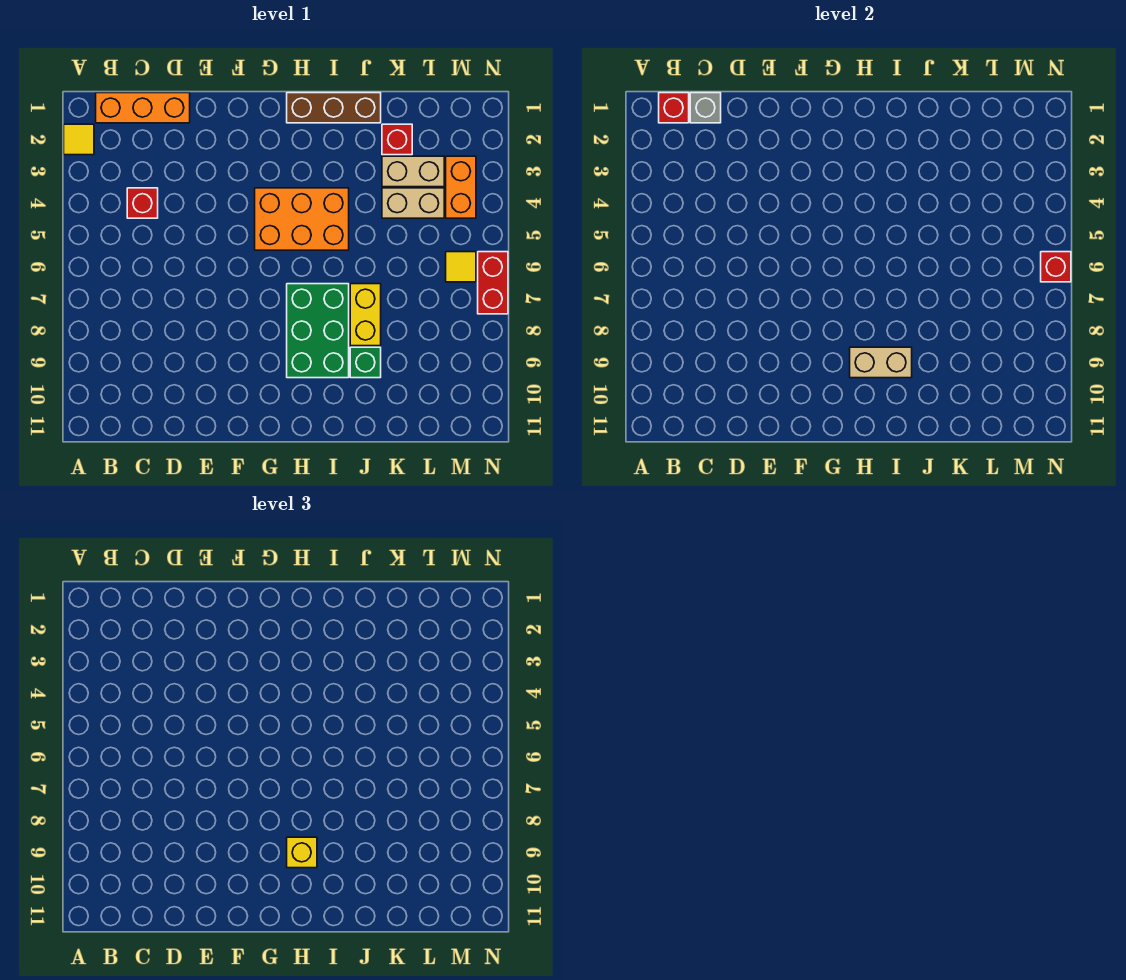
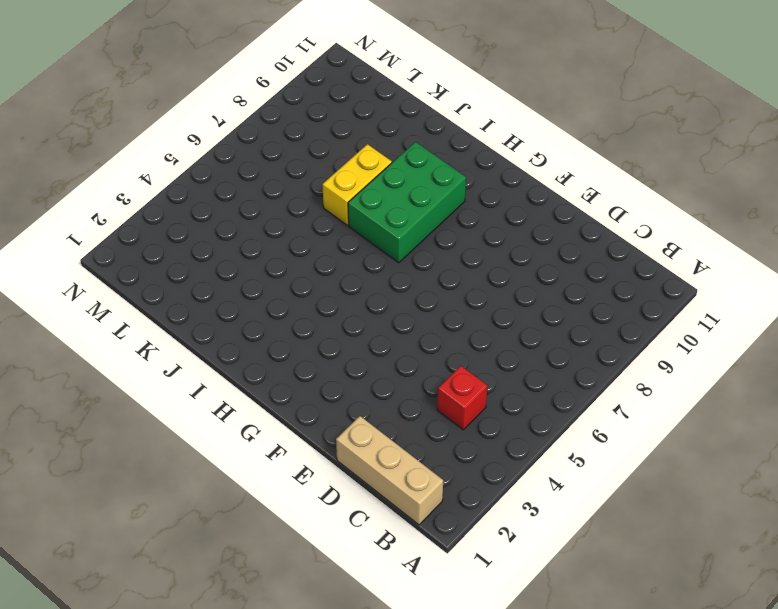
tan brick B1:D1 level 1 -> orange brick B1:D1 level 1
none -> yellow tile A2 level 1
none -> orange brick G4:I5 level 1
none -> brown brick H1:J1 level 1

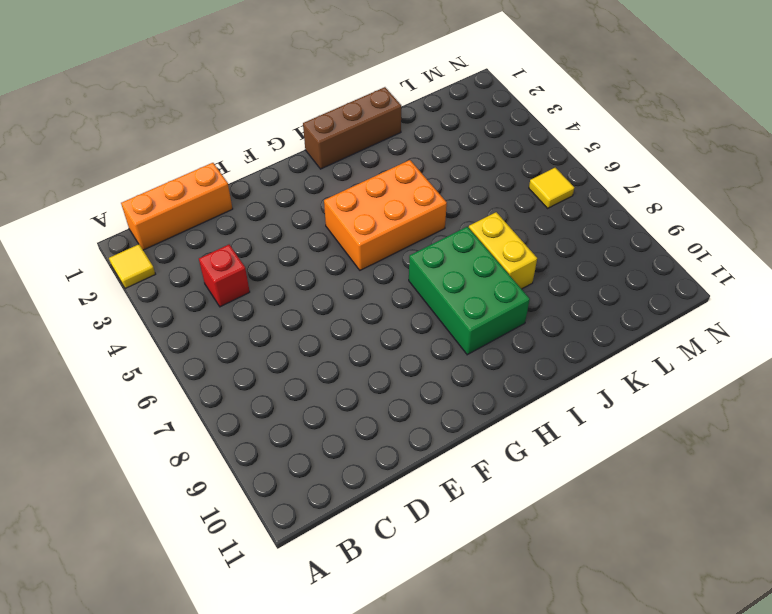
none -> green brick J9 level 1
none -> red brick K2 level 1
none -> tan brick K3:L3 level 1

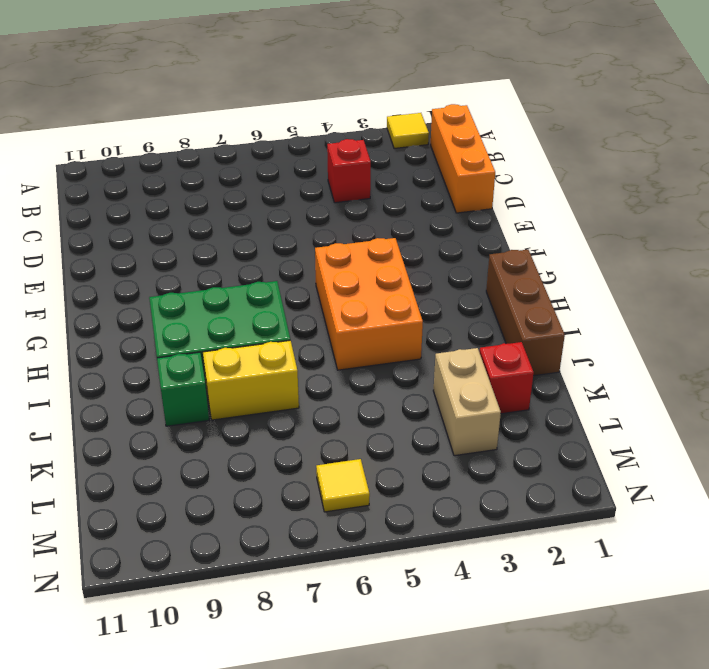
none -> tan brick K4:L4 level 1
none -> orange brick M3:M4 level 1
none -> red brick N6:N7 level 1

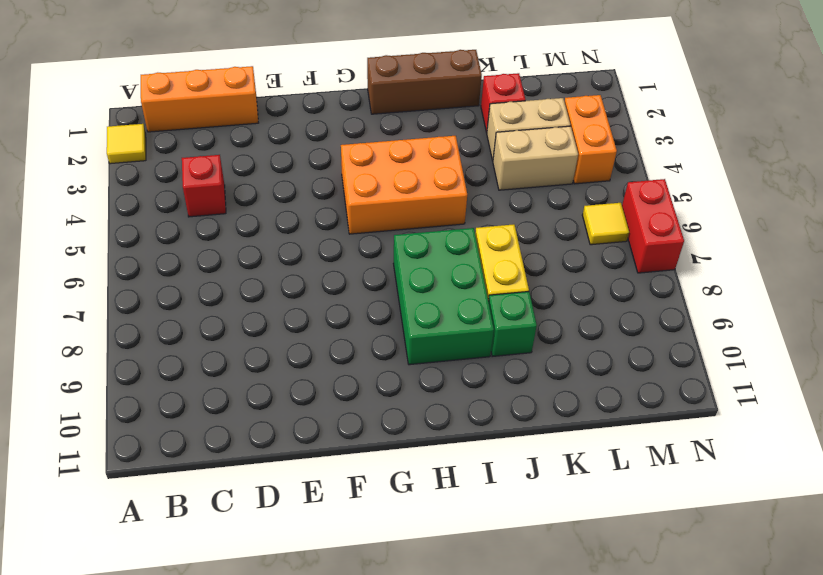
none -> red brick B1 level 2
none -> grey brick C1 level 2
none -> tan brick H9:I9 level 2

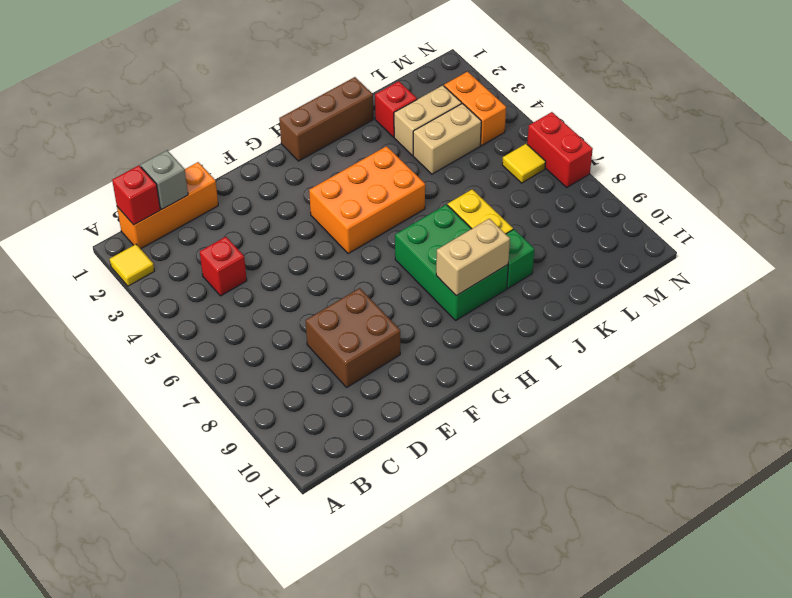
brown brick D8:E9 level 1 -> none
none -> red brick N6 level 2
none -> yellow brick H9 level 3

